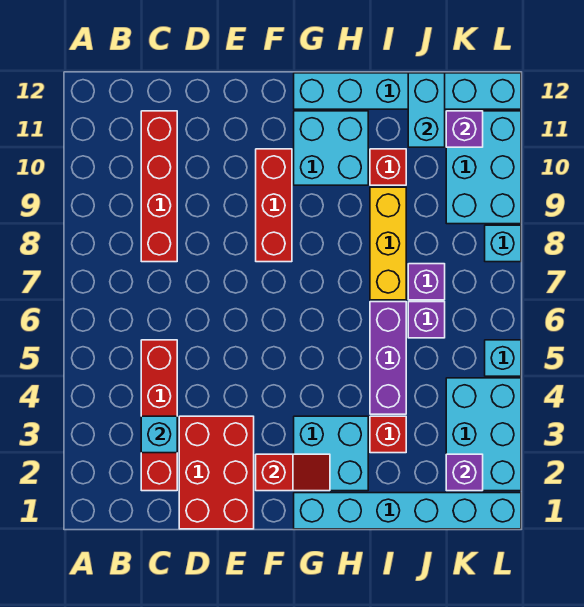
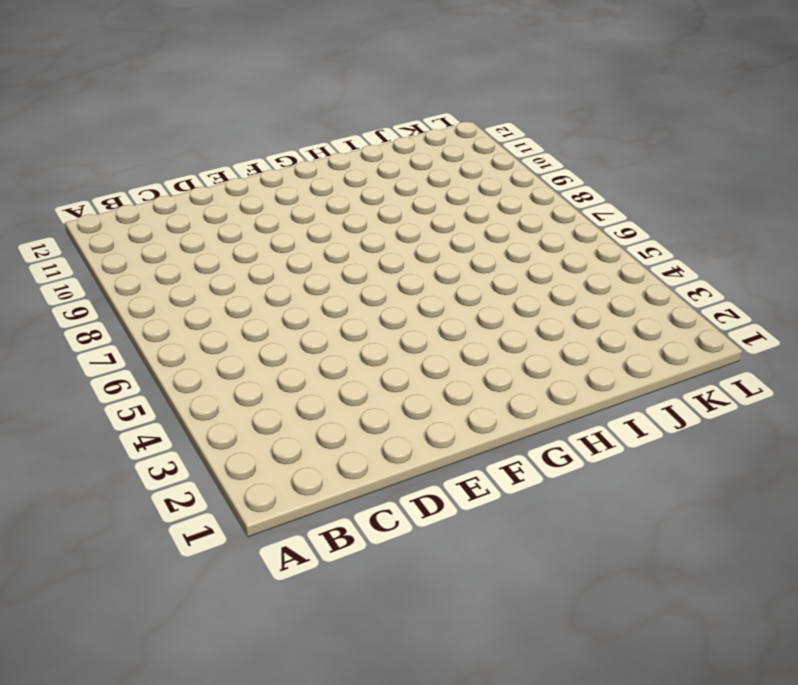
none -> red brick C2:C5 level 1
none -> red brick C8:C11 level 1
none -> red brick D1:E3 level 1

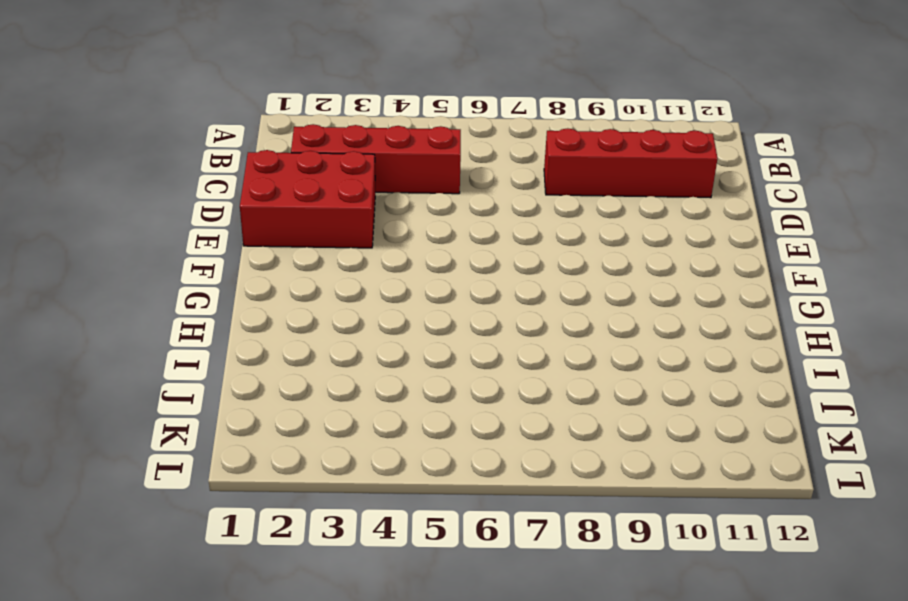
none -> red brick F8:F10 level 1
none -> cyan brick G1:L1 level 1
none -> cyan brick G2:H3 level 1

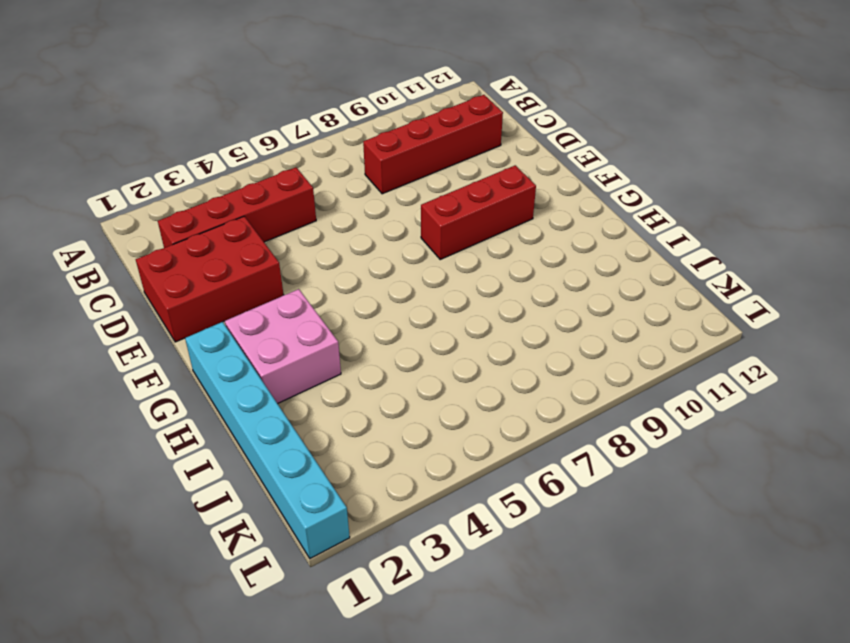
pink brick G2:H3 level 1 -> cyan brick G2:H3 level 1
none -> cyan brick G10:H11 level 1
none -> cyan brick G12:L12 level 1
none -> red brick I3 level 1

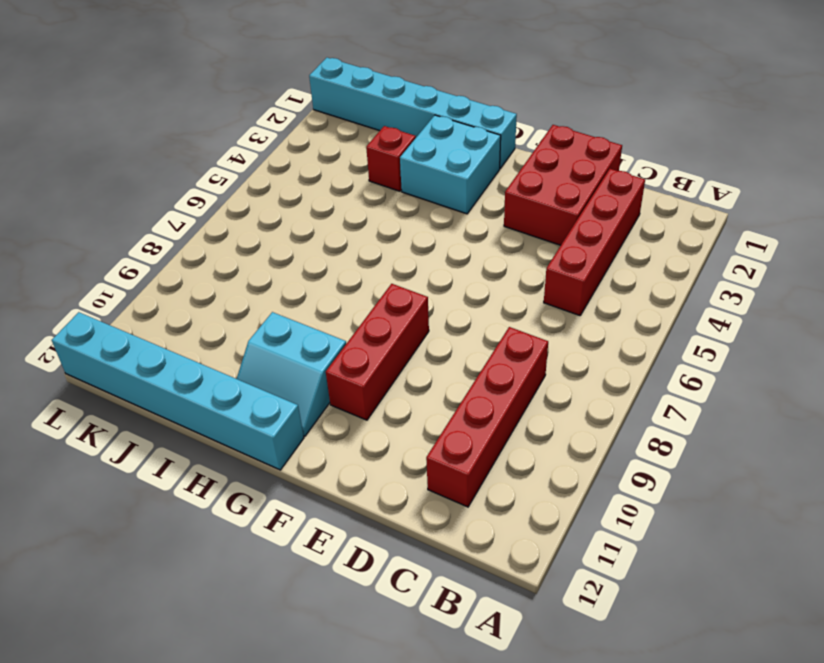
cyan slope G10:H11 level 1 top 10 -> cyan brick G10:H11 level 1
none -> purple brick I4:I6 level 1
none -> yellow brick I7:I9 level 1
none -> red brick I10 level 1

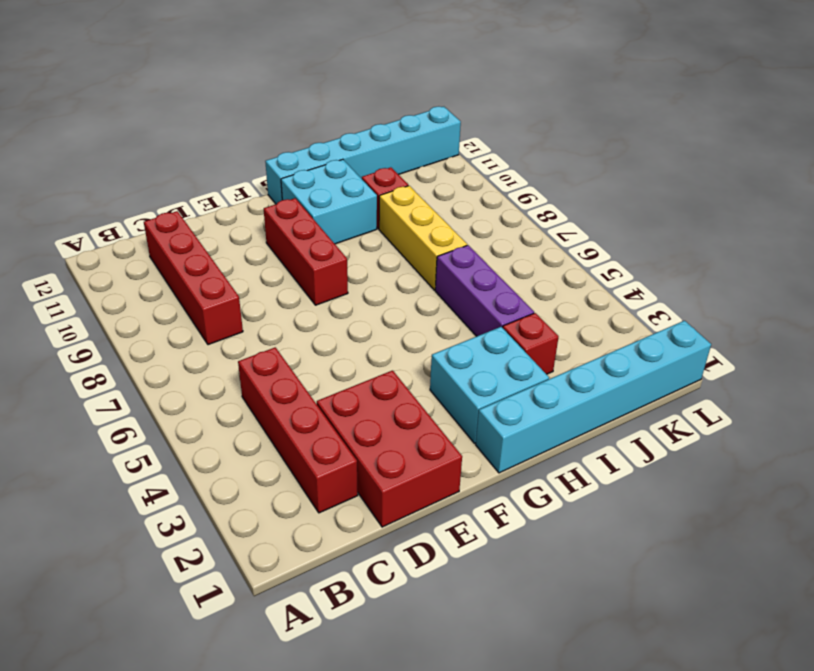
none -> purple brick J6 level 1
none -> purple brick J7 level 1
none -> cyan brick K2:L4 level 1

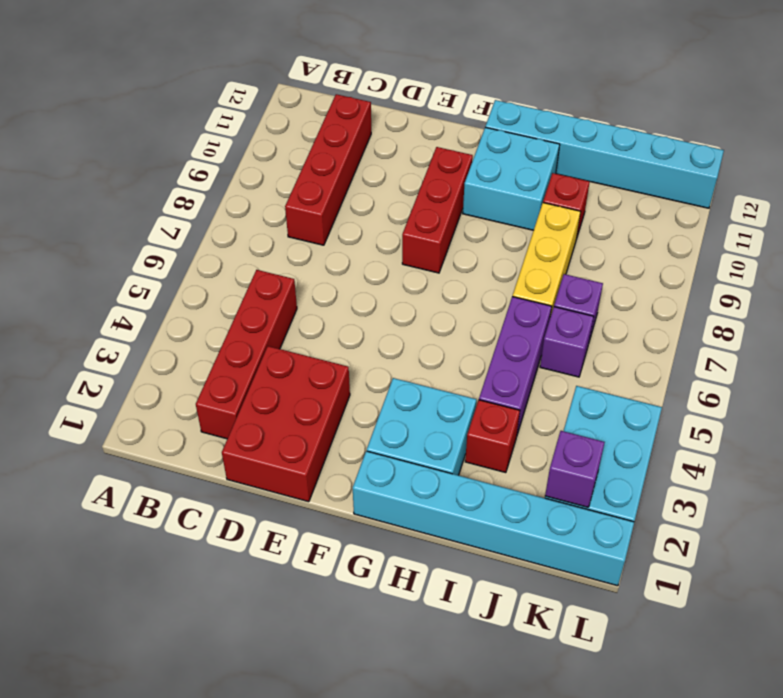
none -> cyan brick K9:L11 level 1
none -> cyan brick L5 level 1
none -> cyan brick L8 level 1

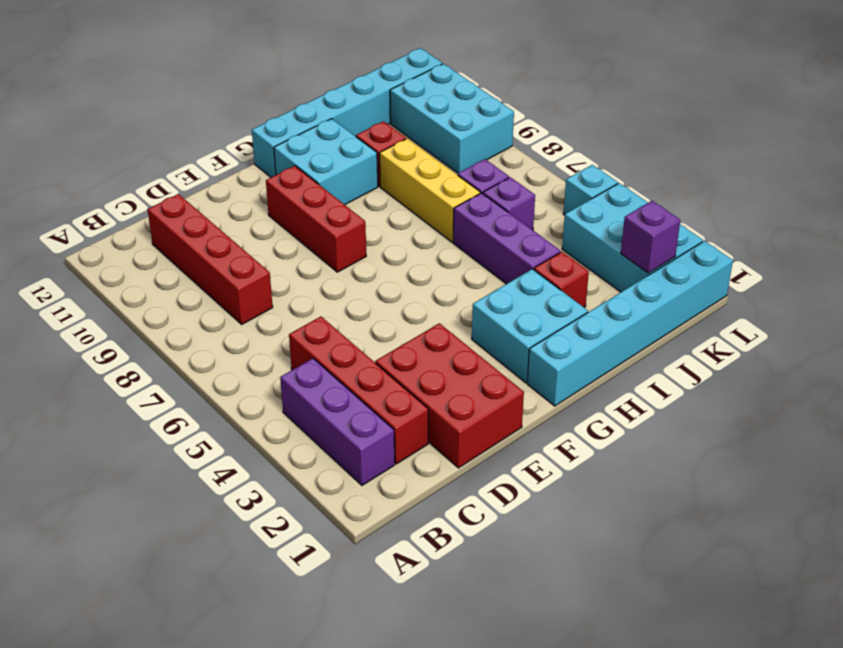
purple brick B2:B4 level 1 -> none
none -> cyan brick L8 level 1
none -> cyan brick C3 level 2
none -> red slope F2:G2 level 2 top F

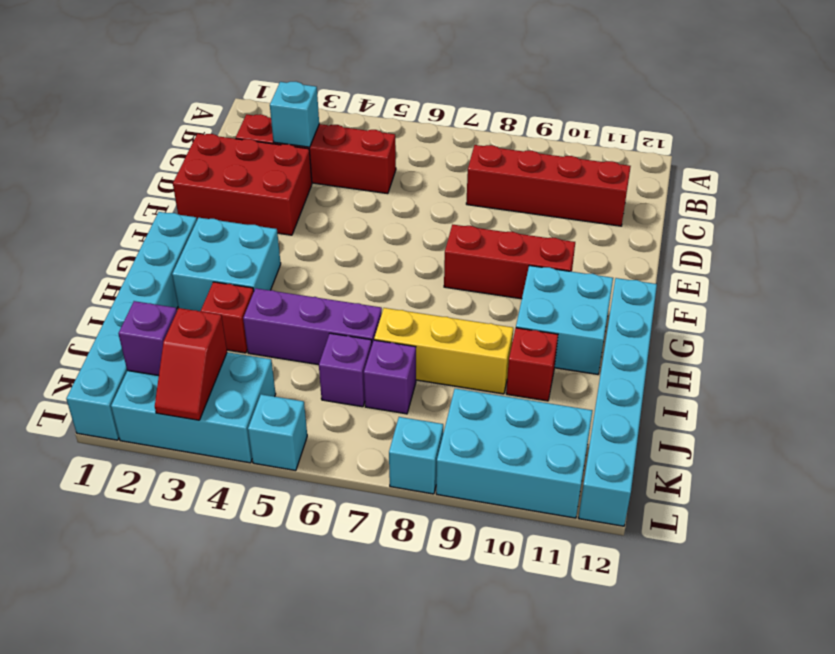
red slope K3:L3 level 2 top K -> red slope F2:G2 level 2 top F
none -> cyan brick J11:J12 level 2
none -> purple brick K11 level 2

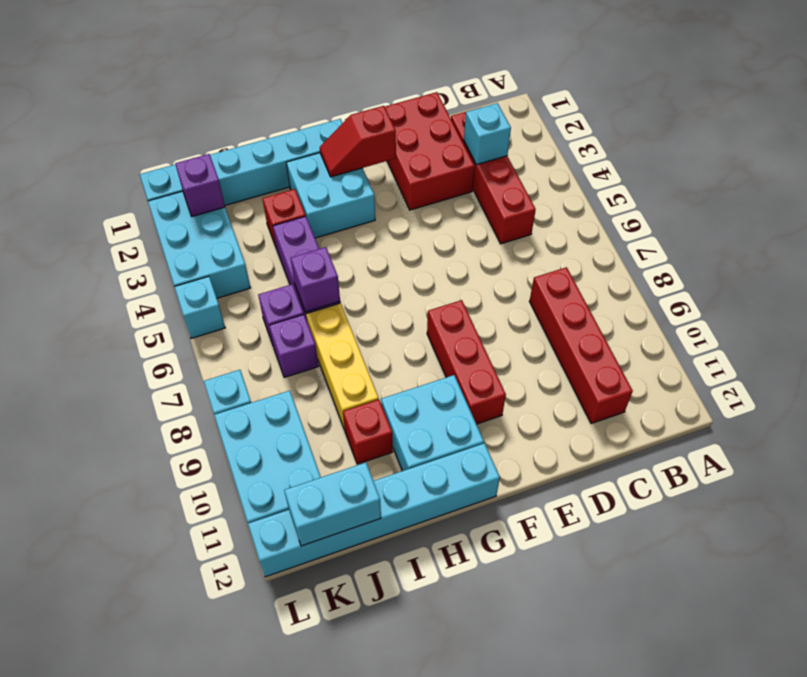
purple brick I6 level 2 -> purple brick K11 level 2
cyan brick J12:K12 level 2 -> cyan brick J11:J12 level 2

